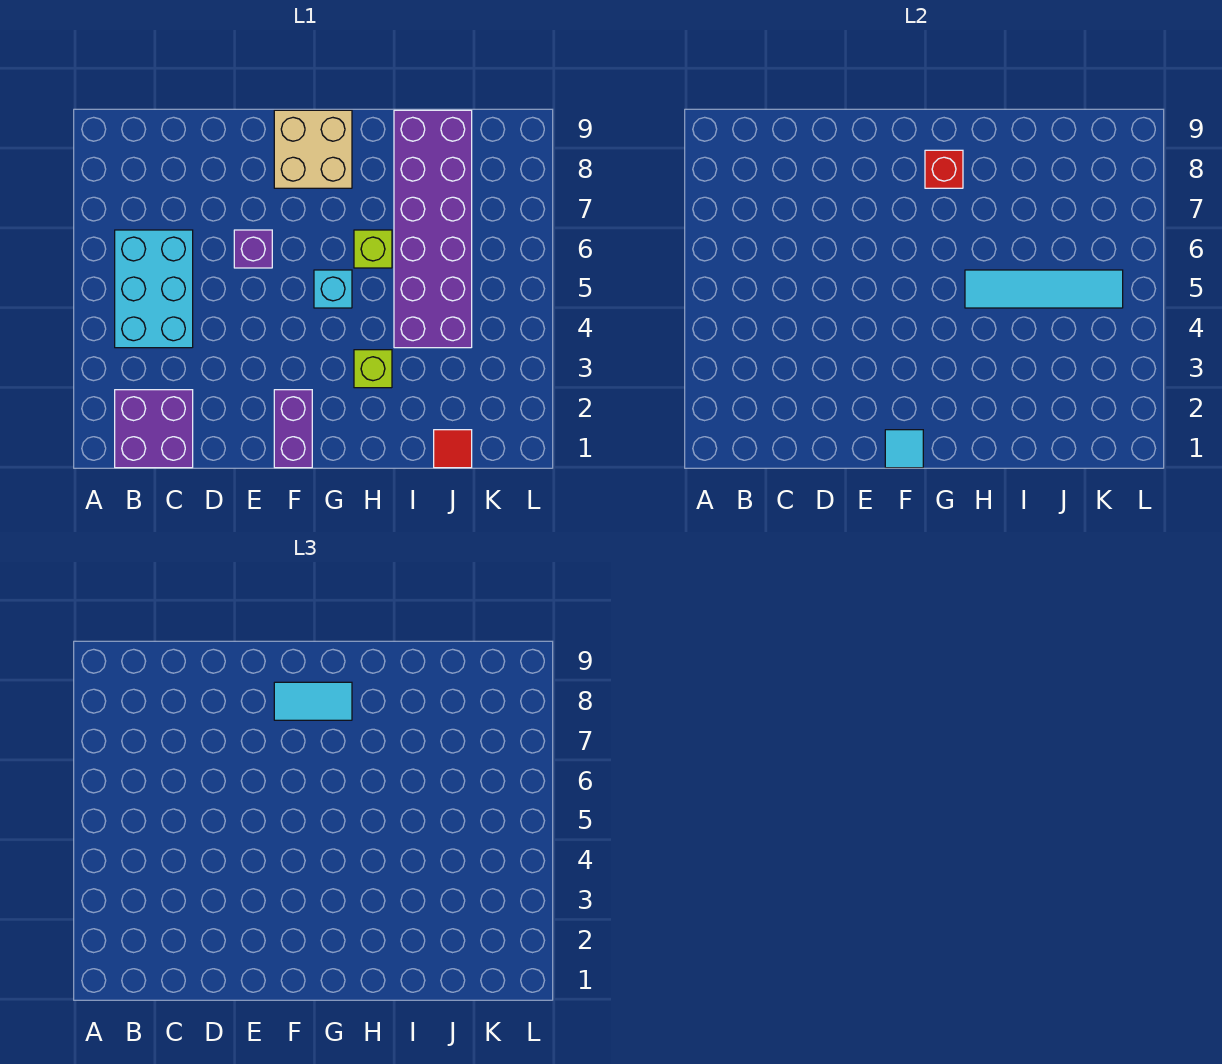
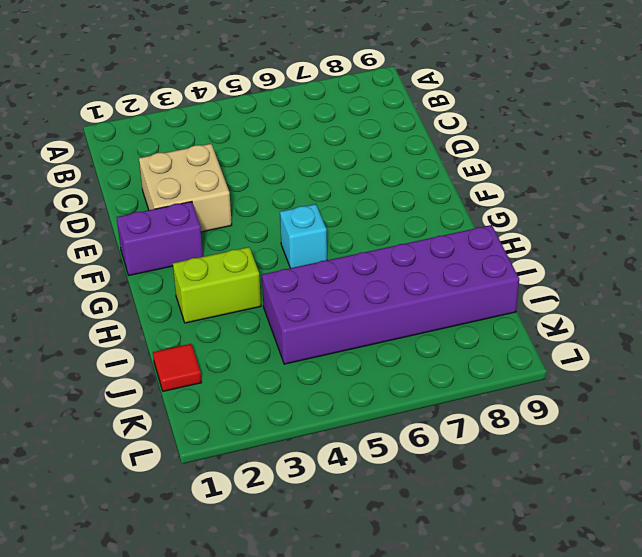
tan brick D2:E3 level 1 -> tan brick F8:G9 level 1
lime brick H2:H3 level 1 -> lime brick H3 level 1
none -> purple brick B1:C2 level 1
none -> cyan brick B4:C6 level 1
none -> purple brick E6 level 1

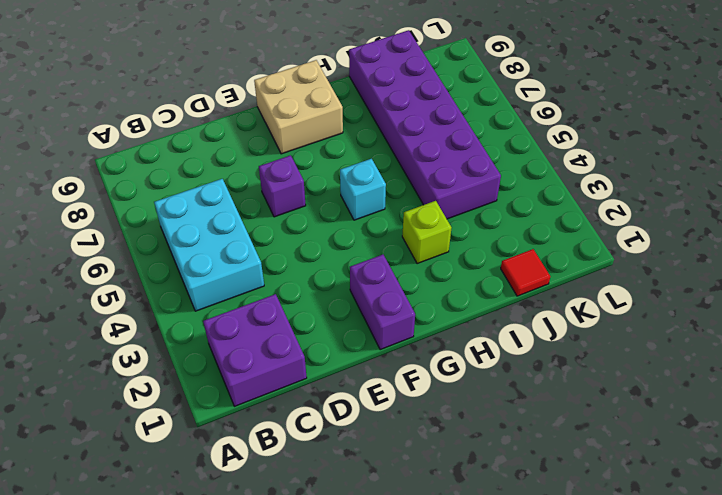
none -> lime brick H6 level 1
none -> cyan tile F1 level 2
none -> red brick G8 level 2

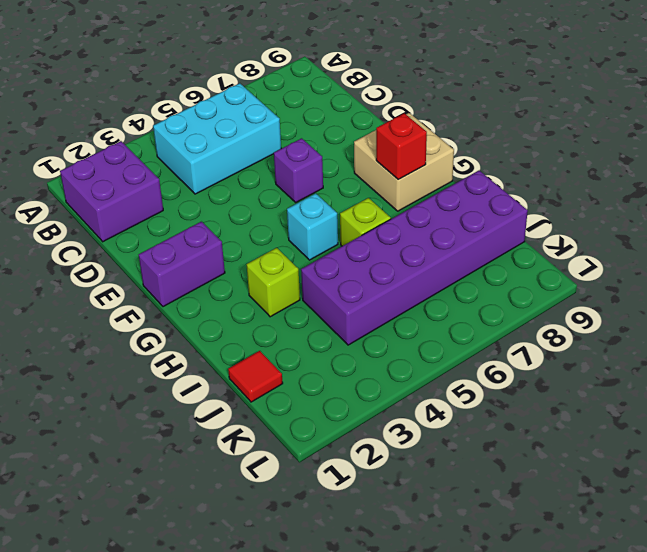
none -> cyan tile F1 level 2
none -> cyan tile H5:K5 level 2
none -> cyan tile F8:G8 level 3

